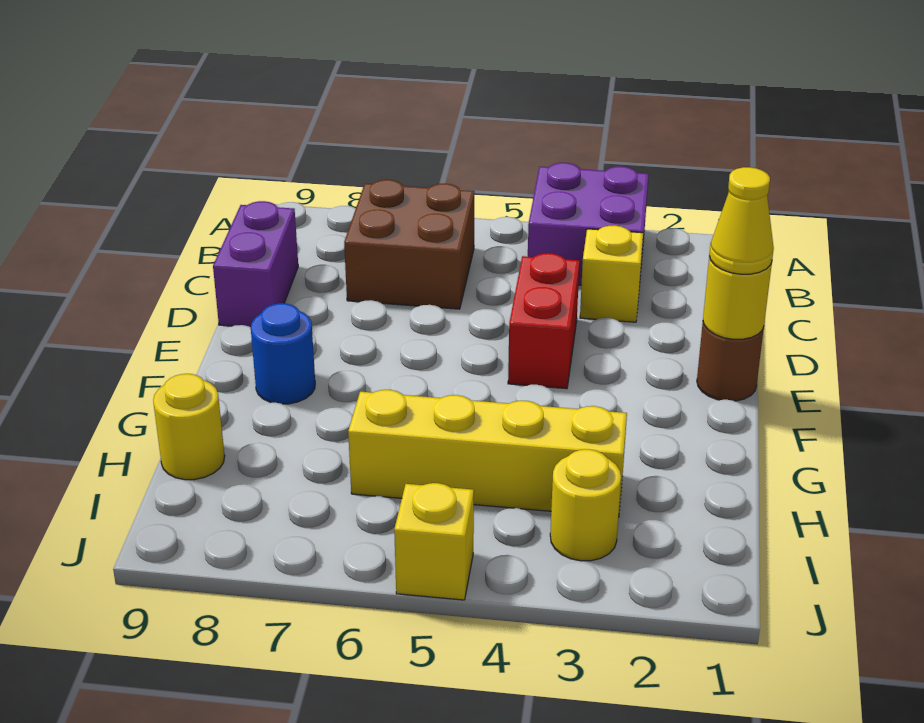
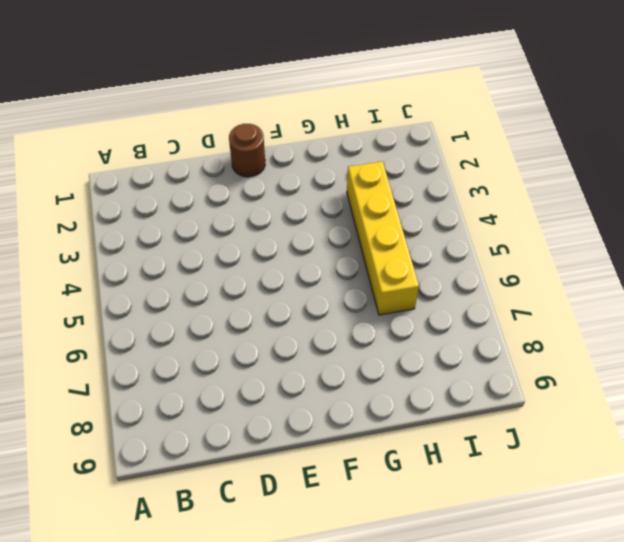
none -> purple brick A3:B4 level 1
none -> brown brick B6:C7 level 1
none -> yellow brick C3 level 1

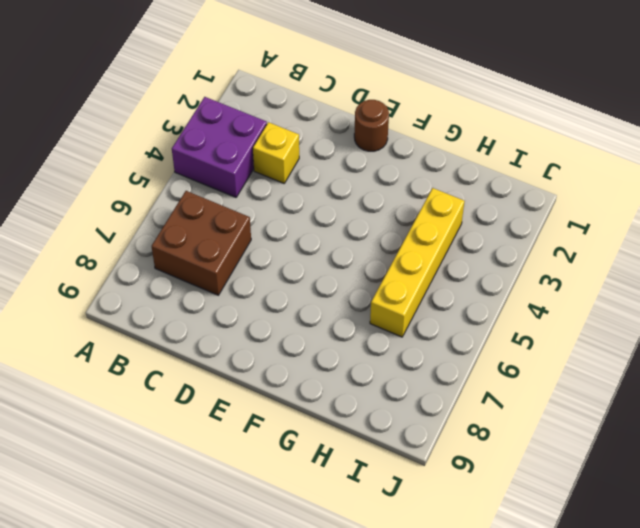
none -> purple brick C9:D9 level 1
none -> red brick D4:E4 level 1
none -> blue round brick F8 level 1

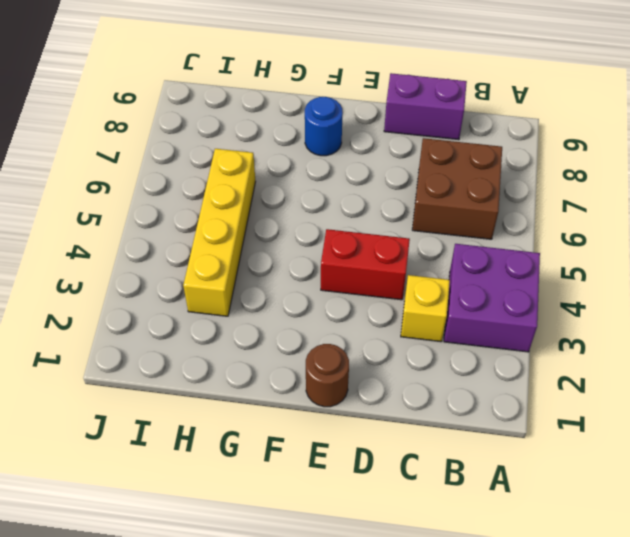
none -> yellow round brick H9 level 1
none -> yellow round brick I3 level 1
none -> yellow brick J5 level 1

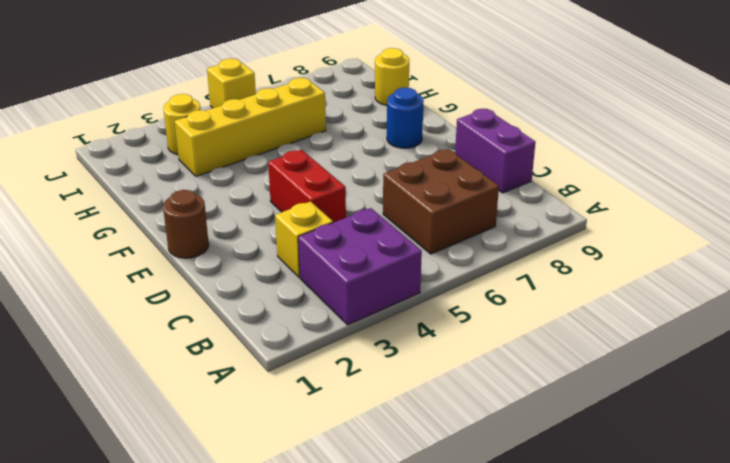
none -> yellow round brick E1 level 2
none -> yellow cone E1 level 3

